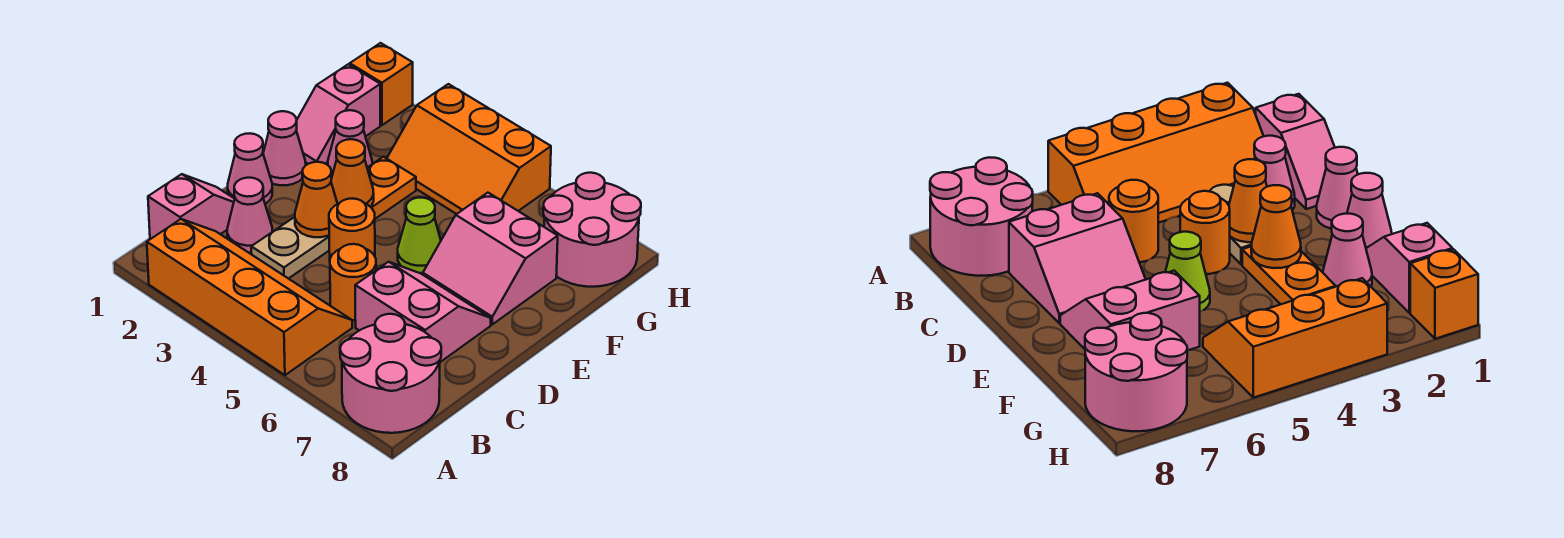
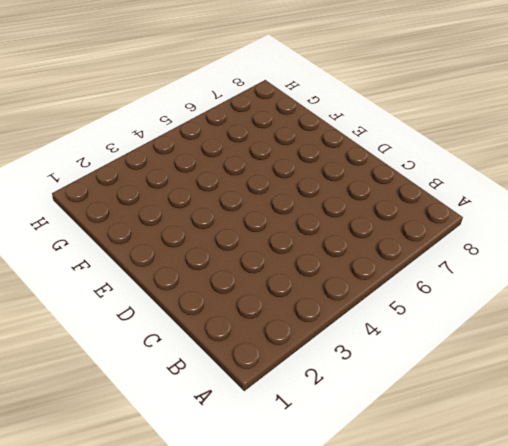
none -> orange slope A2:B5 level 1 top A
none -> pink round brick A7:B8 level 1
none -> pink slope B1:C1 level 1 top B

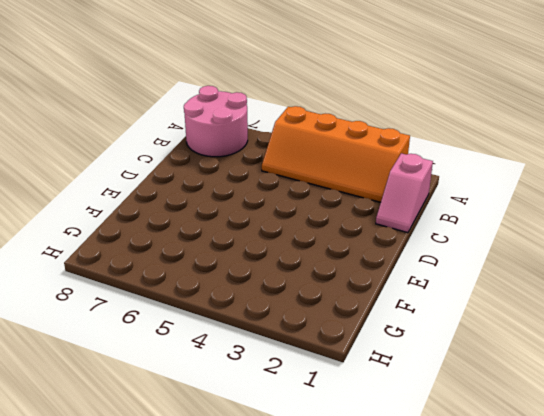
none -> pink cone C2 level 1
none -> tan plate C3:D3 level 1
none -> orange round brick C5 level 1

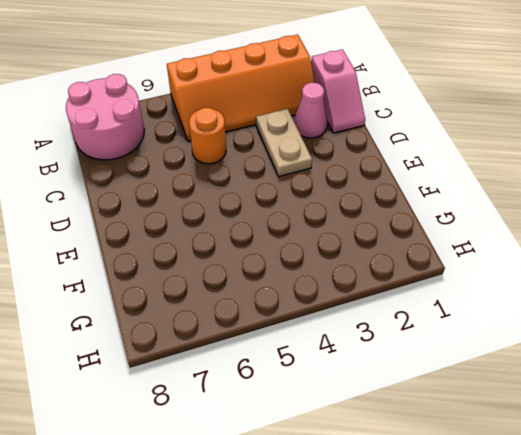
none -> pink slope C6:D7 level 1 top C
none -> pink cone D1 level 1
none -> orange round brick D4 level 1

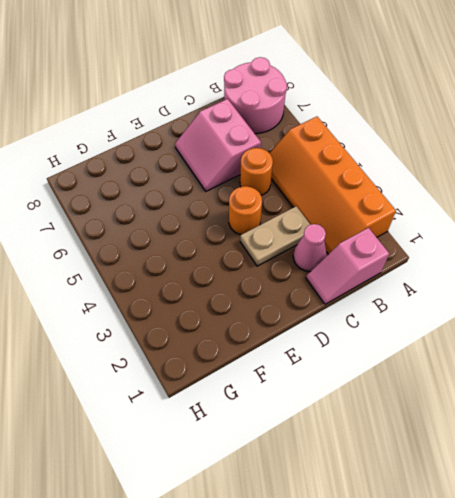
none -> pink cone D1 level 1
none -> pink cone E1 level 1
none -> orange plate E3:F3 level 1

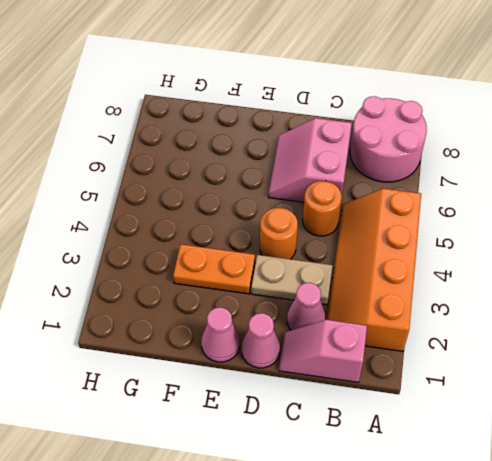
none -> lime cone E5 level 1
none -> pink slope E6:F7 level 1 top F
none -> pink slope F1:G1 level 1 top G

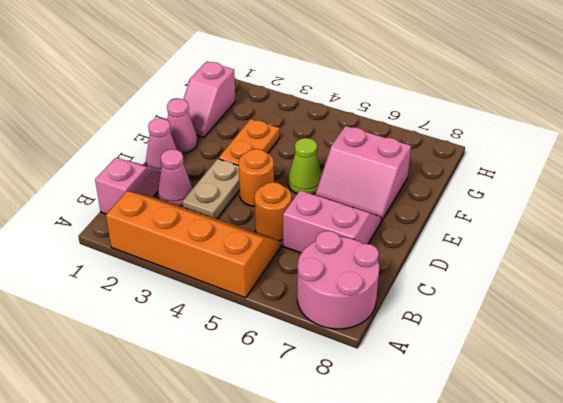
none -> pink cone F2 level 1
none -> orange slope G3:H5 level 1 top H
none -> pink round brick G7:H8 level 1

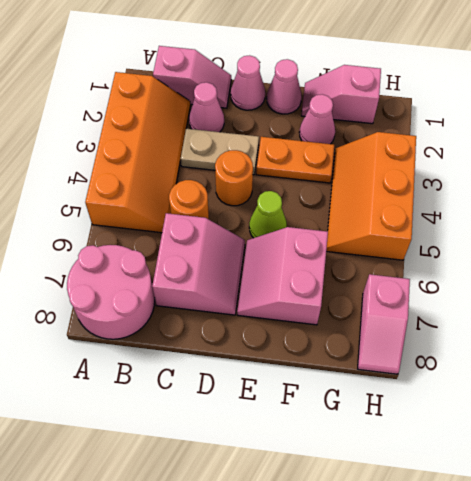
pink slope H7:H8 level 1 top 7 -> pink round brick G7:H8 level 1
none -> orange brick H1 level 1
none -> orange cone D3 level 2
none -> orange cone E3 level 2

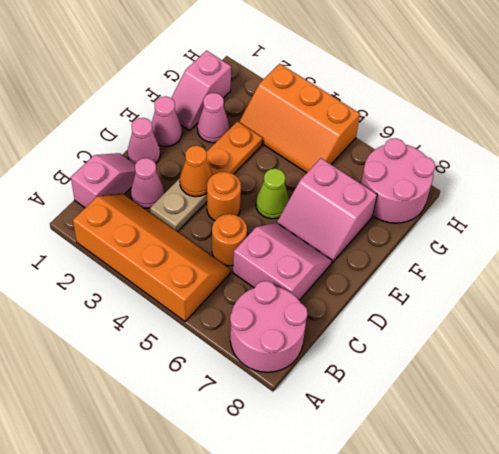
none -> orange brick H1 level 1
none -> orange cone E3 level 2

